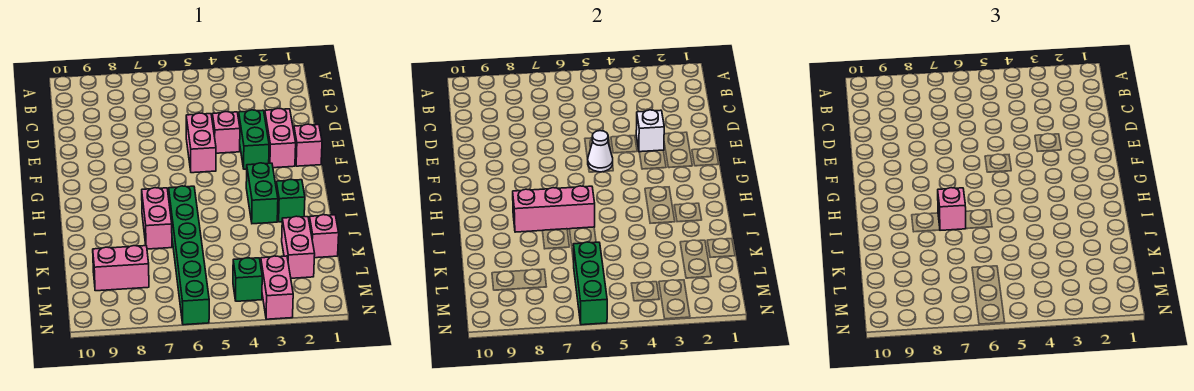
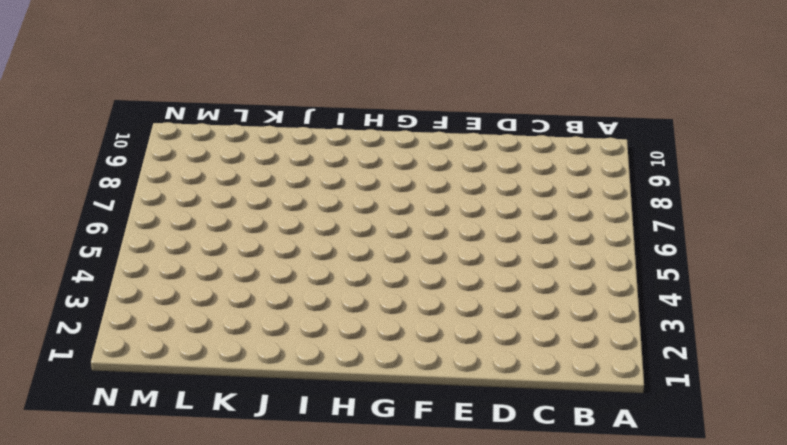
none -> pink brick E2:F2 level 1
none -> green brick E3:F3 level 1
none -> pink brick E4 level 1

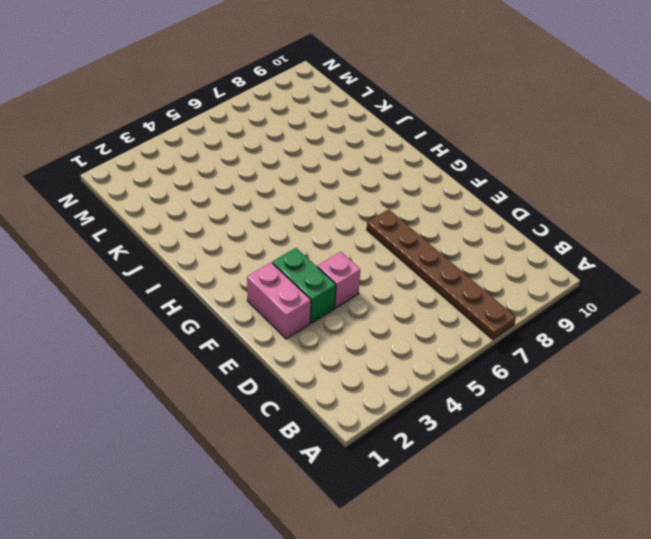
brown plate A7:F7 level 1 -> none
none -> pink brick E5:F5 level 1
none -> pink brick F1 level 1
none -> green brick H3:I3 level 1

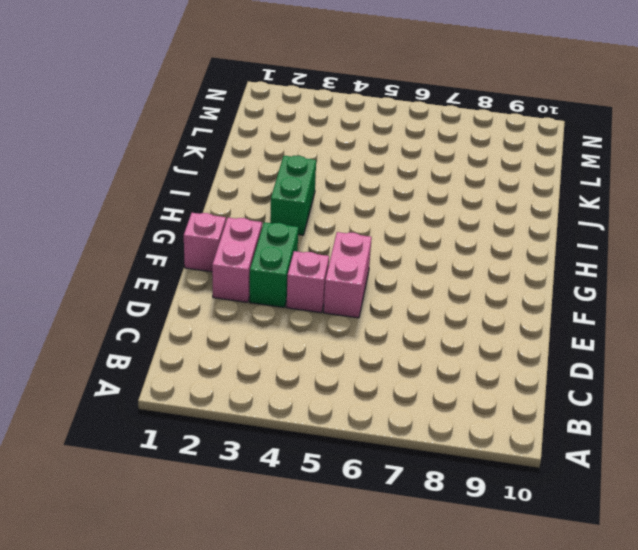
none -> green brick I2 level 1
none -> green brick I6:N6 level 1
none -> pink brick I7:J7 level 1

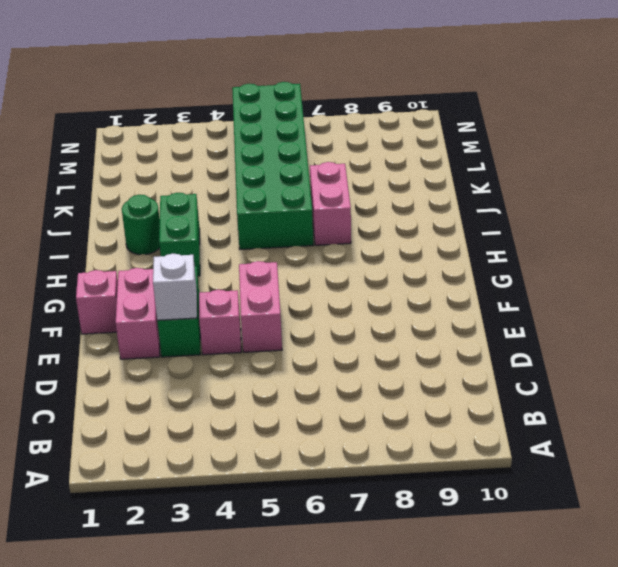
green round brick I2 level 1 -> green brick I2 level 1
green brick I5:N6 level 1 -> green brick I6:N6 level 1
none -> pink brick K1 level 1
none -> pink brick K2:L2 level 1
none -> pink brick L8:L9 level 1

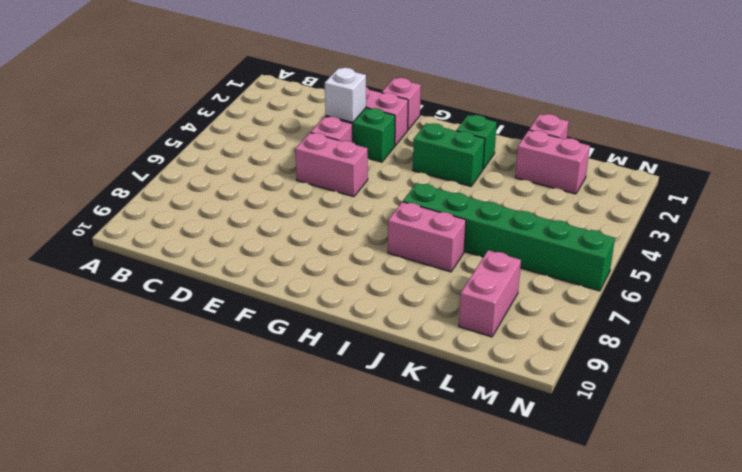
none -> pink brick M3:N3 level 1
none -> green brick M4 level 1
none -> white cone F5 level 2

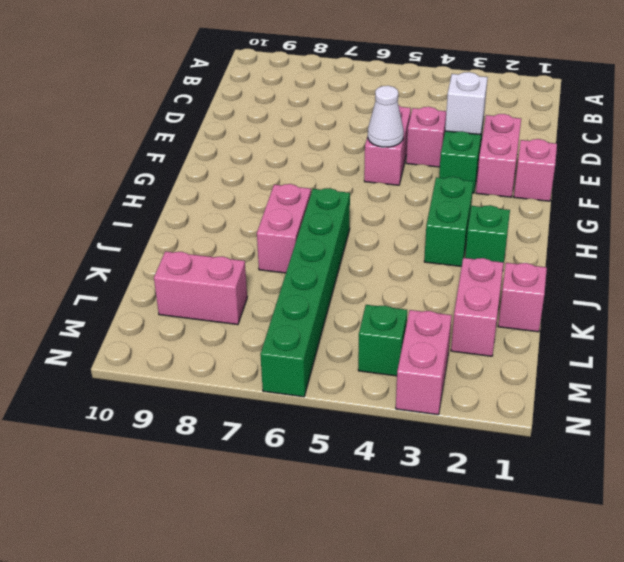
none -> pink brick I6:I8 level 2
none -> green brick L6:N6 level 2
none -> pink brick I7 level 3

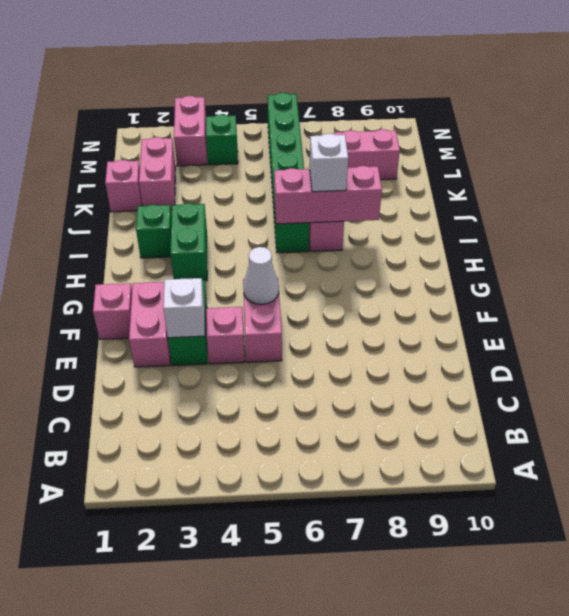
white brick I7 level 3 -> pink brick I7 level 3
none -> green brick L6:N6 level 2

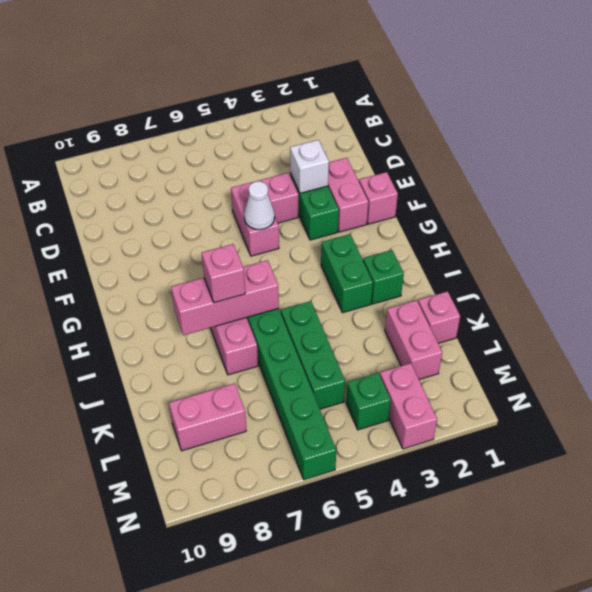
green brick J5:L5 level 1 -> green brick L6:N6 level 2

